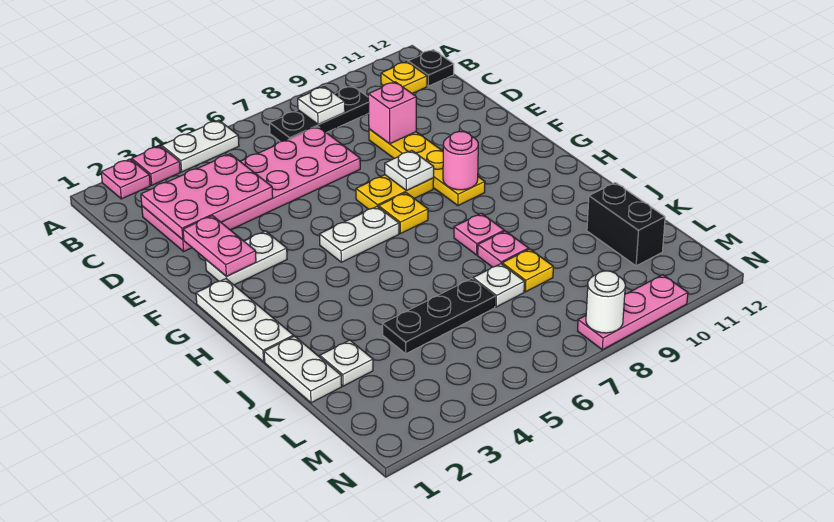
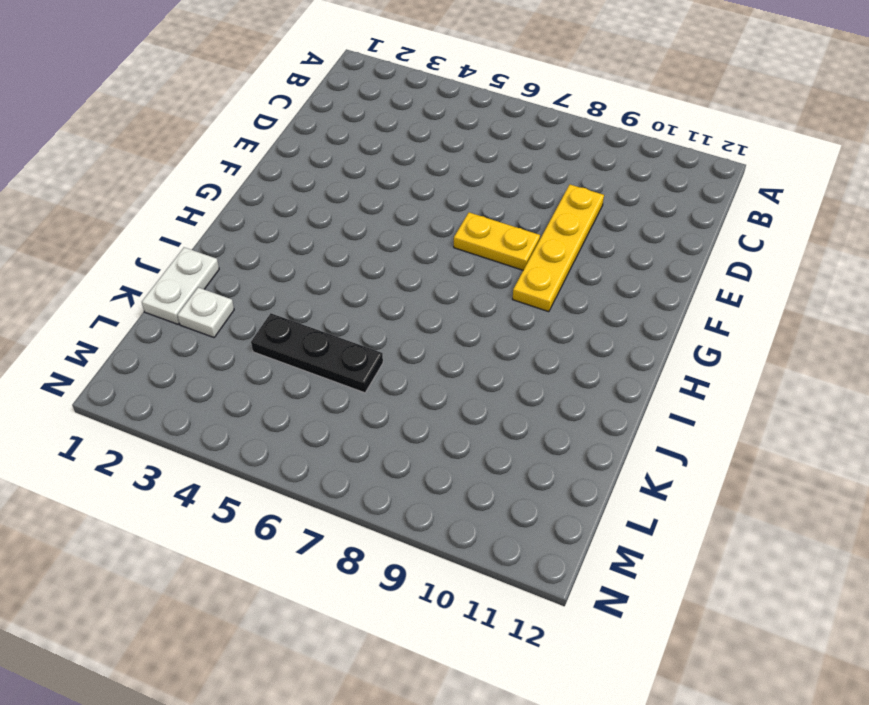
none -> pink plate A2 level 1
none -> pink plate A3 level 1
none -> white plate A4:A5 level 1

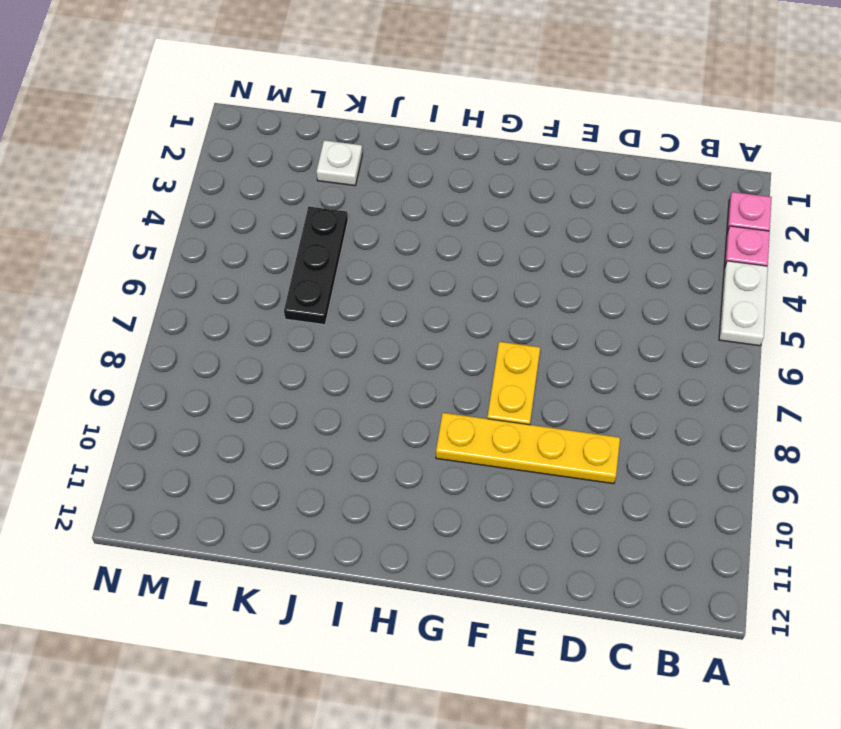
none -> black plate B7:B9 level 1
none -> yellow plate B11 level 1
none -> black plate B12 level 1

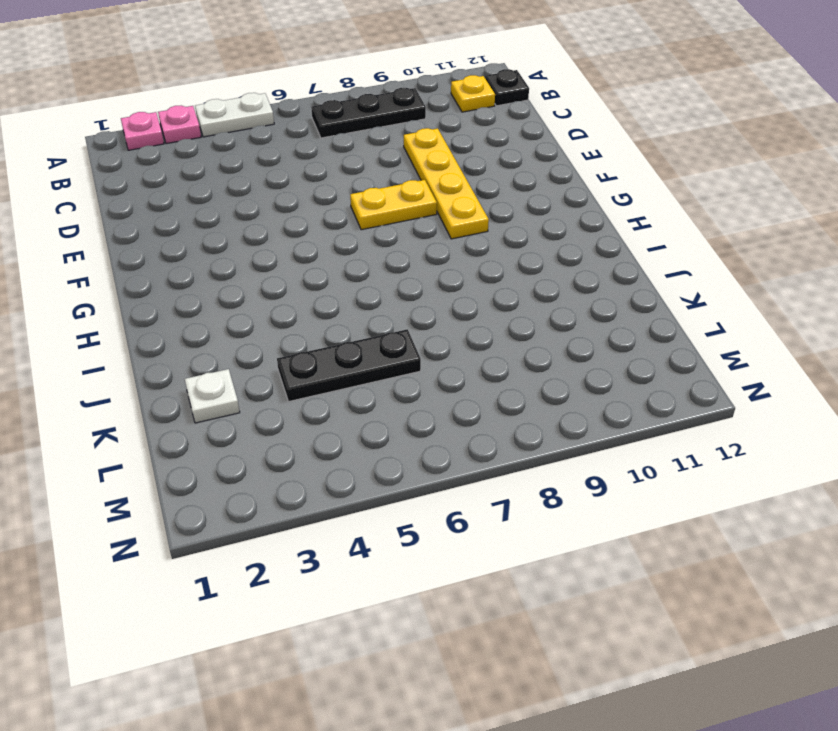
none -> pink plate C2:D7 level 1
none -> white plate F2:F3 level 1
none -> white plate G1:I1 level 1

